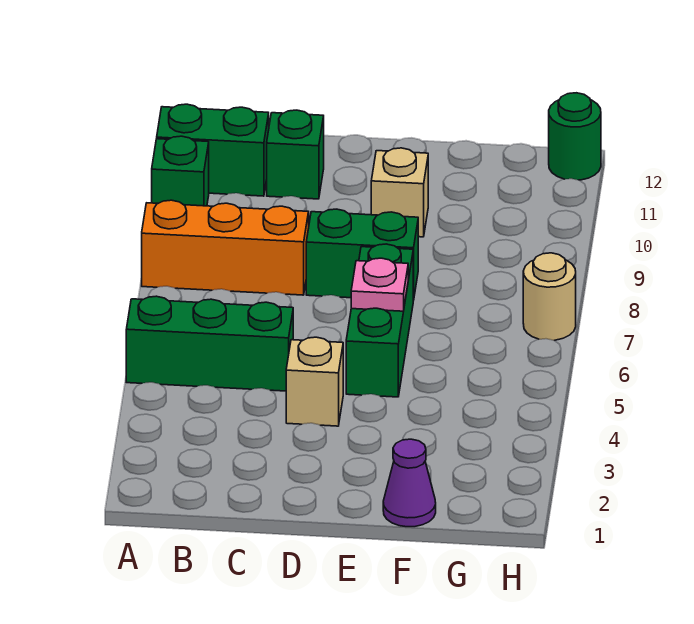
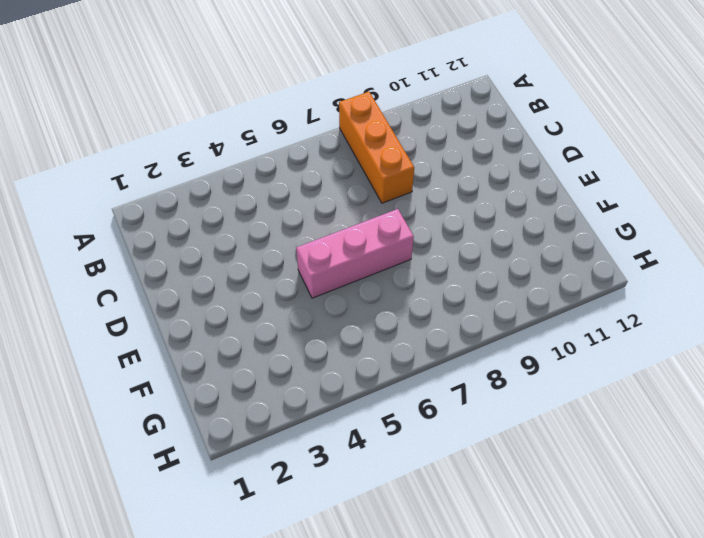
pink brick E5:E7 level 1 -> green brick E5:E7 level 1
none -> green brick A5:C5 level 1
none -> green brick A10 level 1
none -> green brick A11:B11 level 1

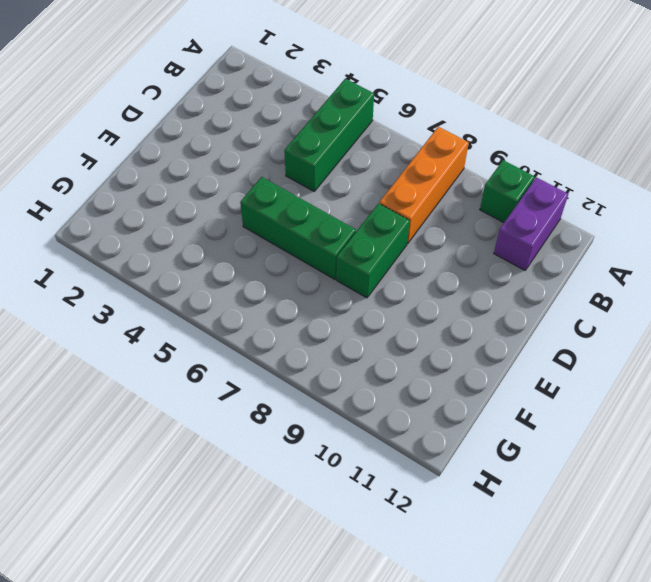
purple brick A11:B11 level 1 -> green brick A11:B11 level 1
none -> green brick C11 level 1
none -> tan brick D4 level 1
none -> tan brick E10 level 1

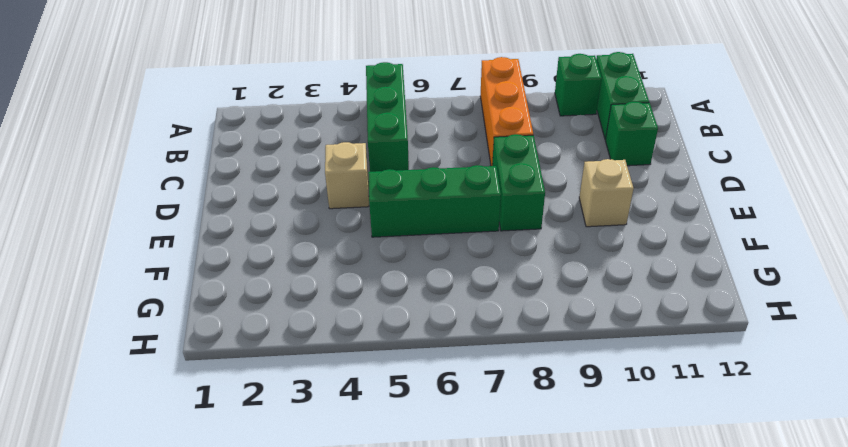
none -> purple cone F1 level 1
none -> tan round brick H7 level 1
none -> green round brick H12 level 1

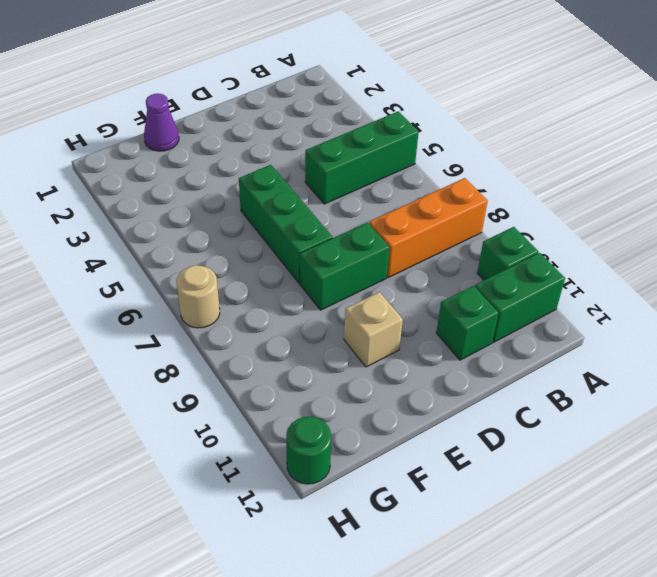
none -> tan brick D4 level 1
none -> pink plate E6 level 2

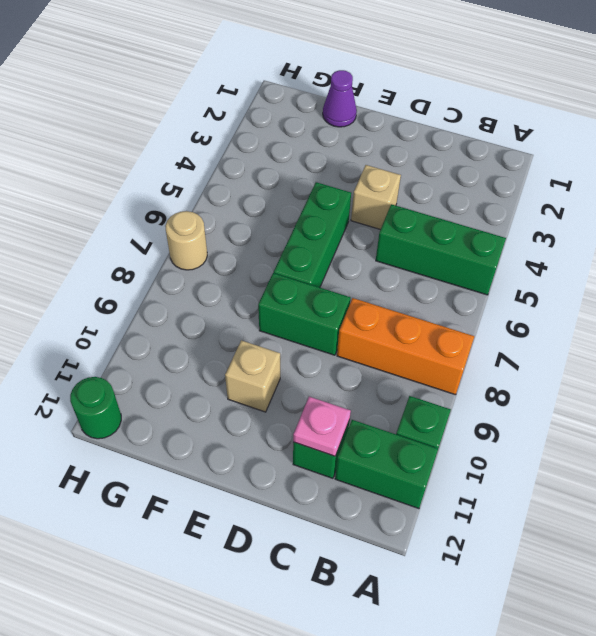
pink plate C11 level 2 -> pink plate E6 level 2

